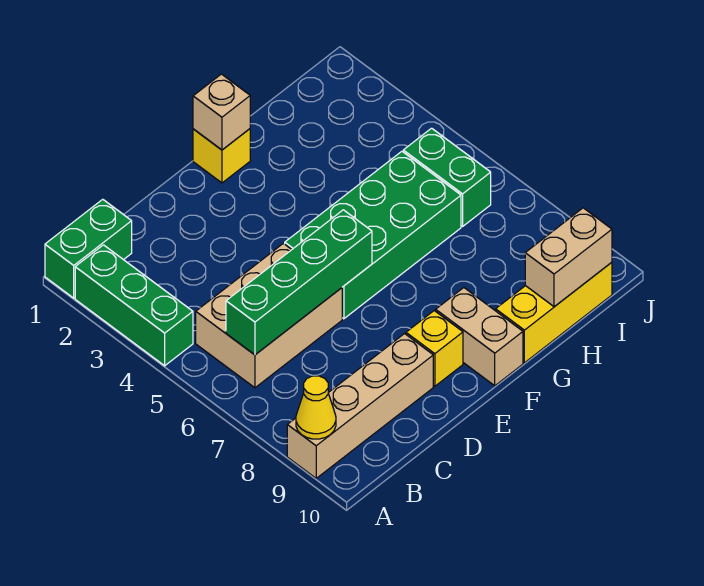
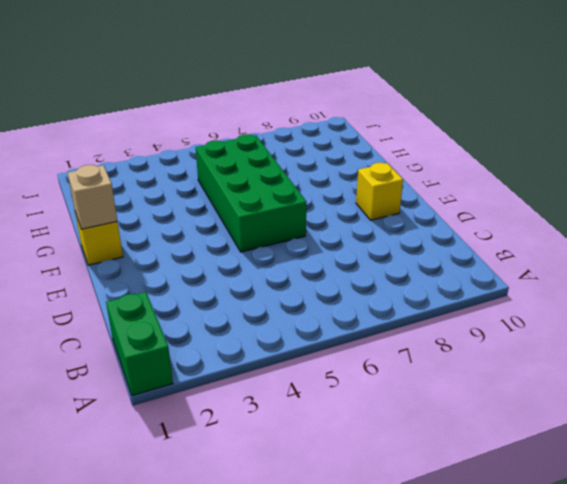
none -> green brick A2:A4 level 1
none -> tan brick A9:D9 level 1
none -> tan brick B5:D6 level 1

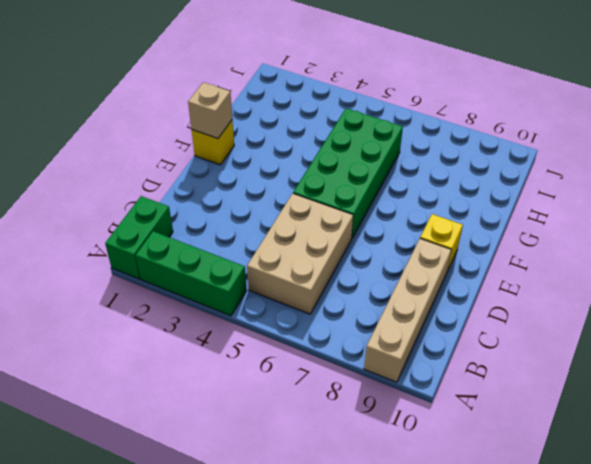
none -> tan brick F9:F10 level 1
none -> yellow brick G10:I10 level 1
none -> green brick I5:I6 level 1

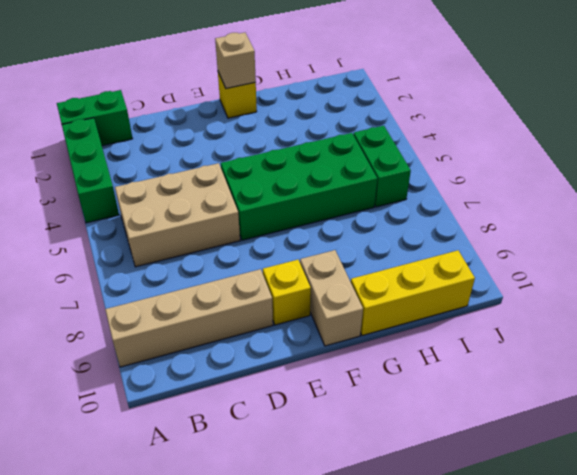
none -> yellow cone A9 level 2
none -> green brick B6:E6 level 2
none -> tan brick H10:I10 level 2

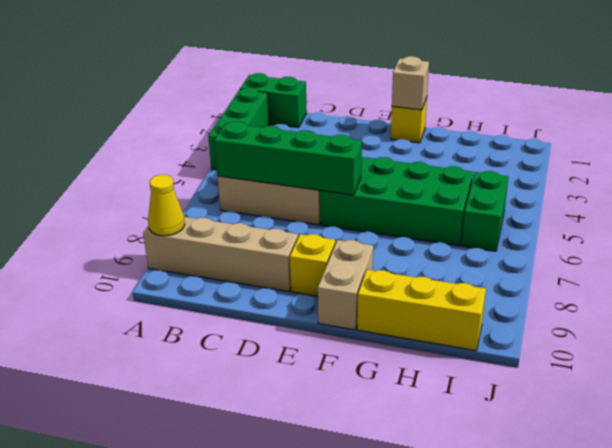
none -> tan brick H10:I10 level 2

